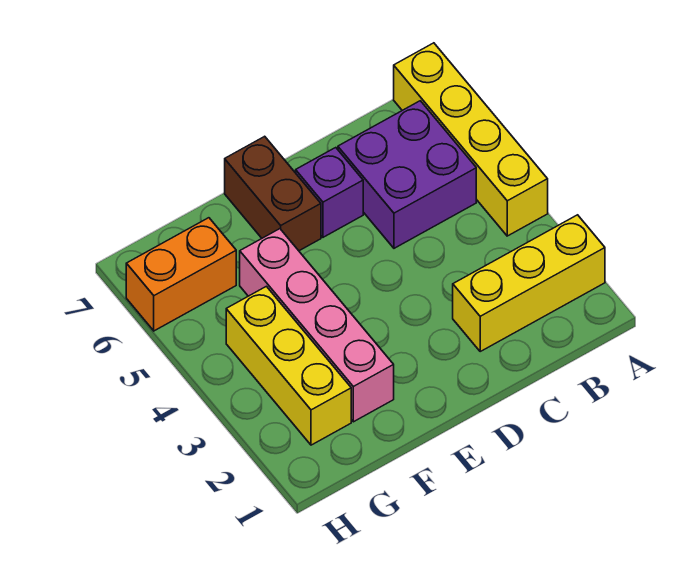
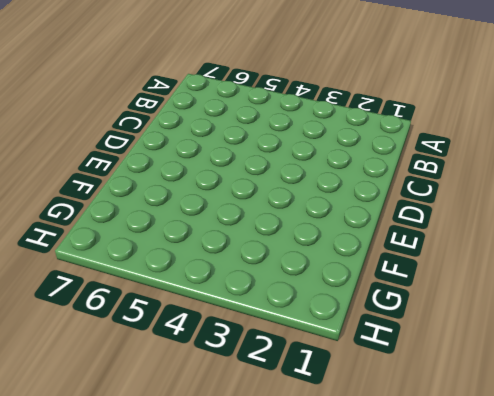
none -> yellow brick A2:C2 level 1
none -> yellow brick A4:A7 level 1

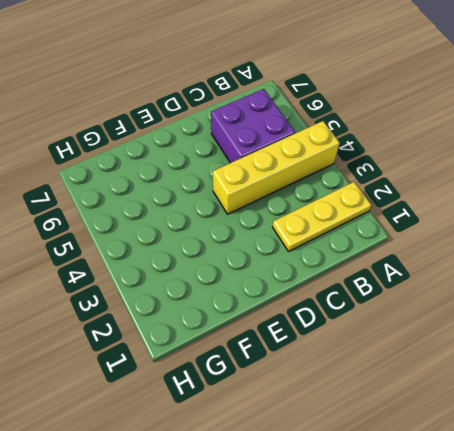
yellow plate A2:C2 level 1 -> yellow brick A2:C2 level 1
yellow brick A4:D4 level 1 -> yellow brick A4:A7 level 1
none -> purple brick D6 level 1
none -> brown brick E6:E7 level 1

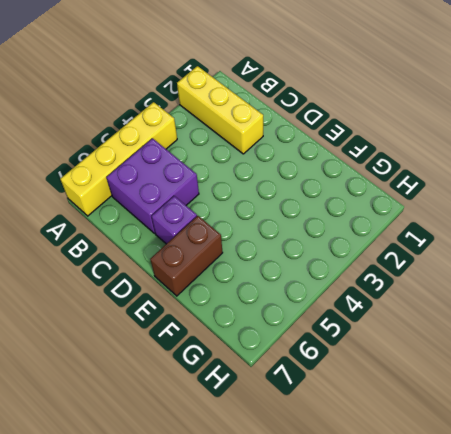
none -> pink brick F2:F5 level 1
none -> yellow brick G2:G4 level 1

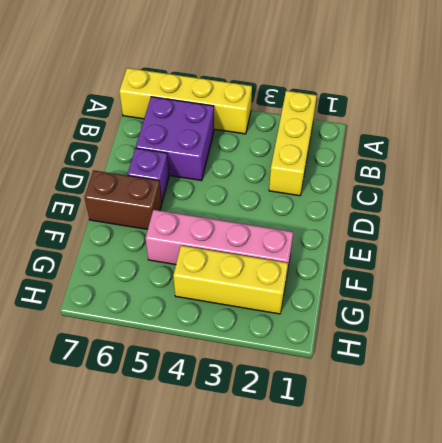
none -> orange brick G6:H6 level 1

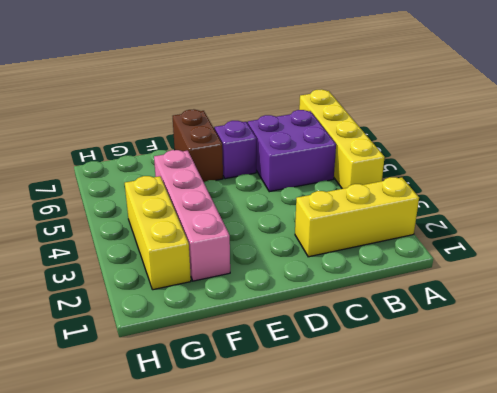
none -> orange brick G6:H6 level 1

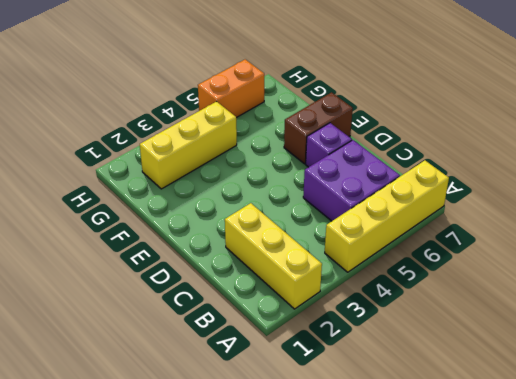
orange brick H5:H6 level 1 -> orange brick G6:H6 level 1
none -> pink brick F2:F5 level 1

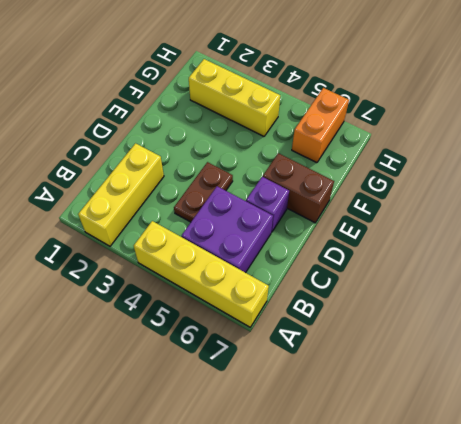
brown plate C4:D4 level 1 -> none
none -> pink brick F2:F5 level 1

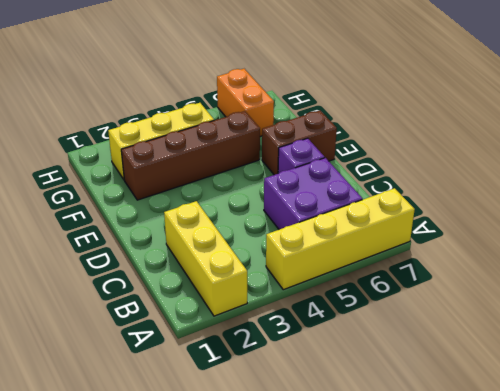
brown brick F2:F5 level 1 -> pink brick F2:F5 level 1

